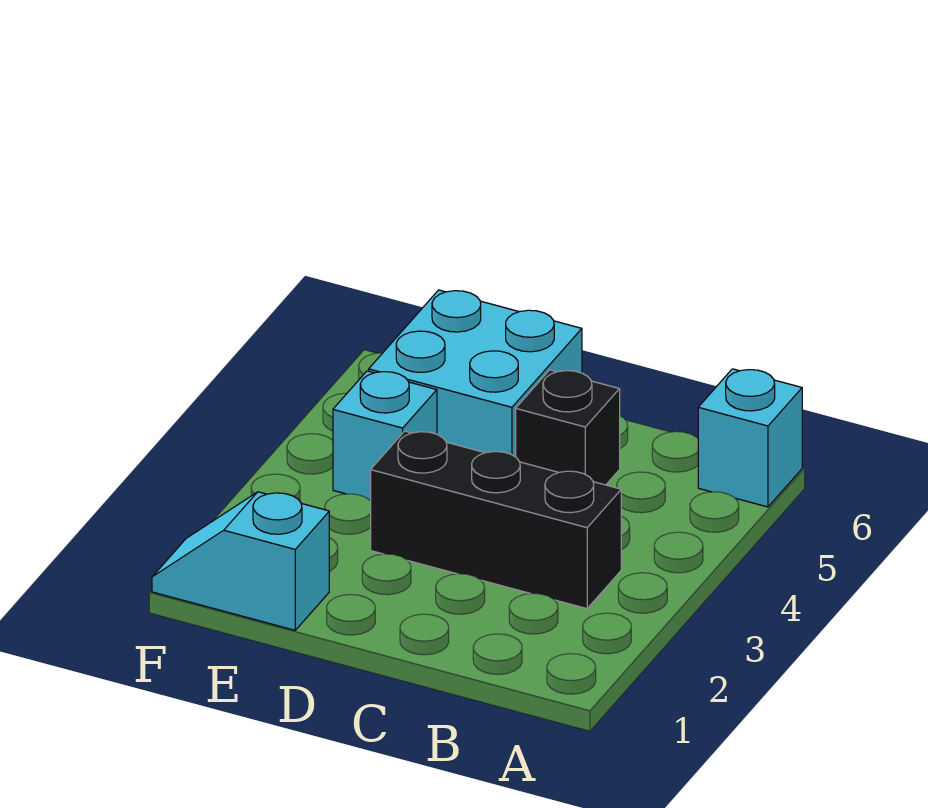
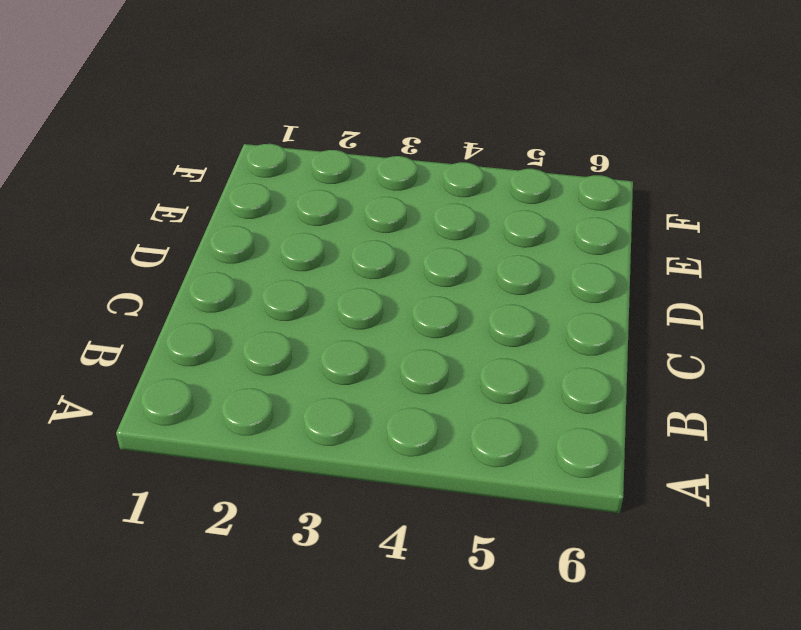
none -> cyan brick A6 level 1
none -> black brick B3:D3 level 1

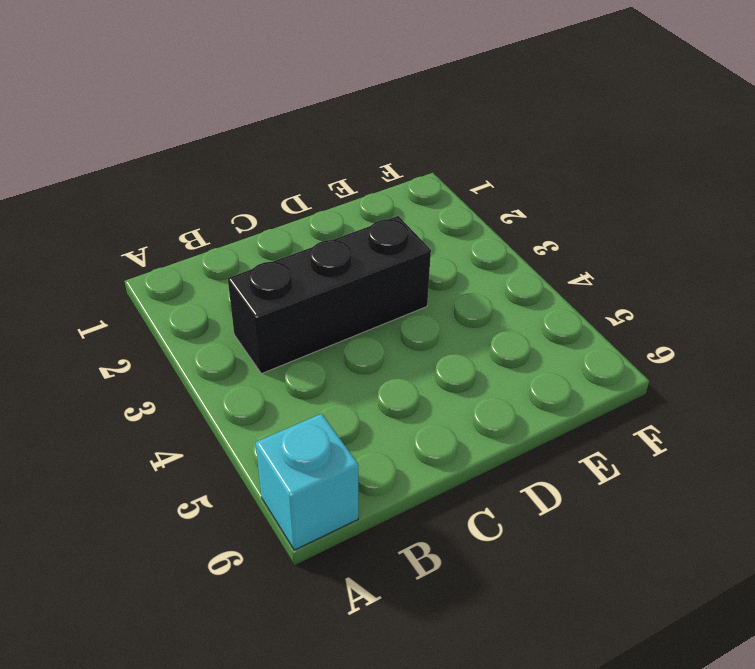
none -> black brick C5 level 1
none -> cyan brick D5:E6 level 1

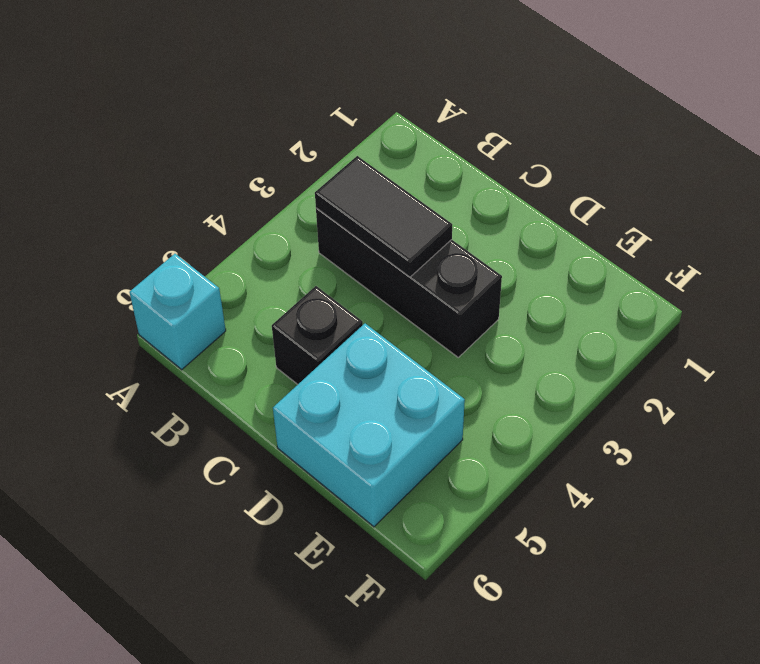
black tile B3:C3 level 2 -> none
none -> cyan slope E1:F1 level 1 top E
none -> cyan brick E4 level 1

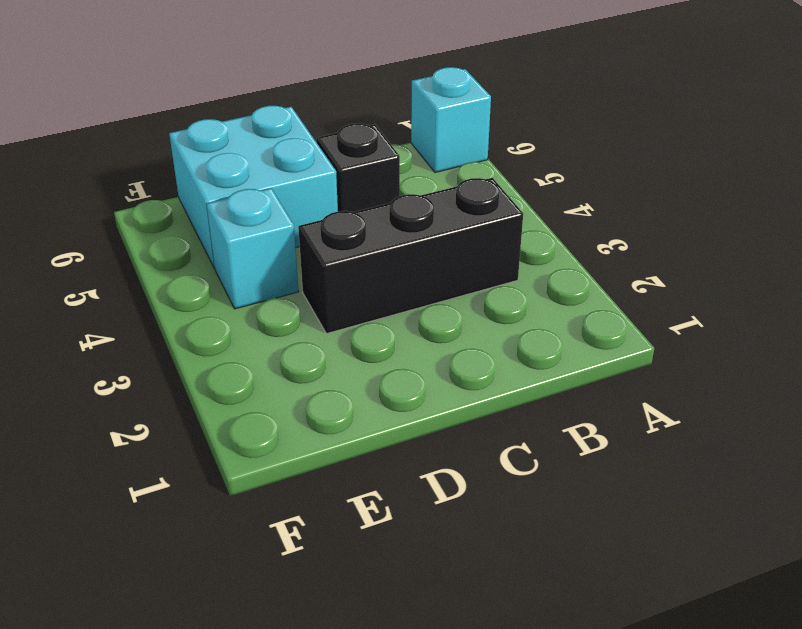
none -> cyan slope E1:F1 level 1 top E

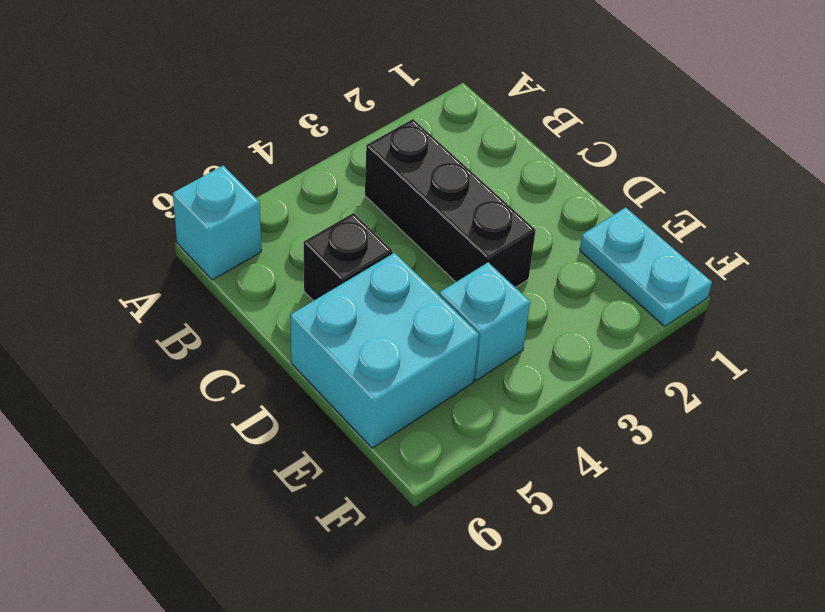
cyan plate E1:F1 level 1 -> cyan slope E1:F1 level 1 top E

